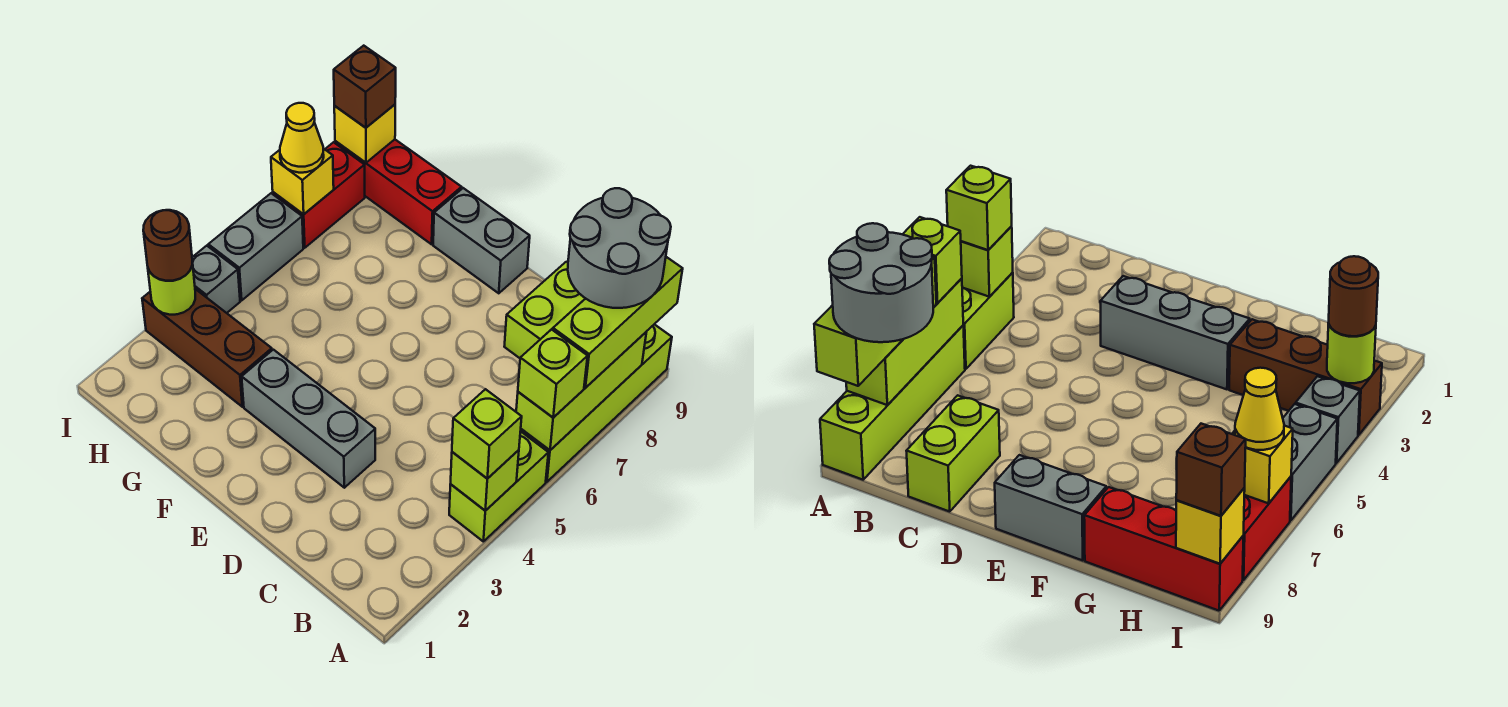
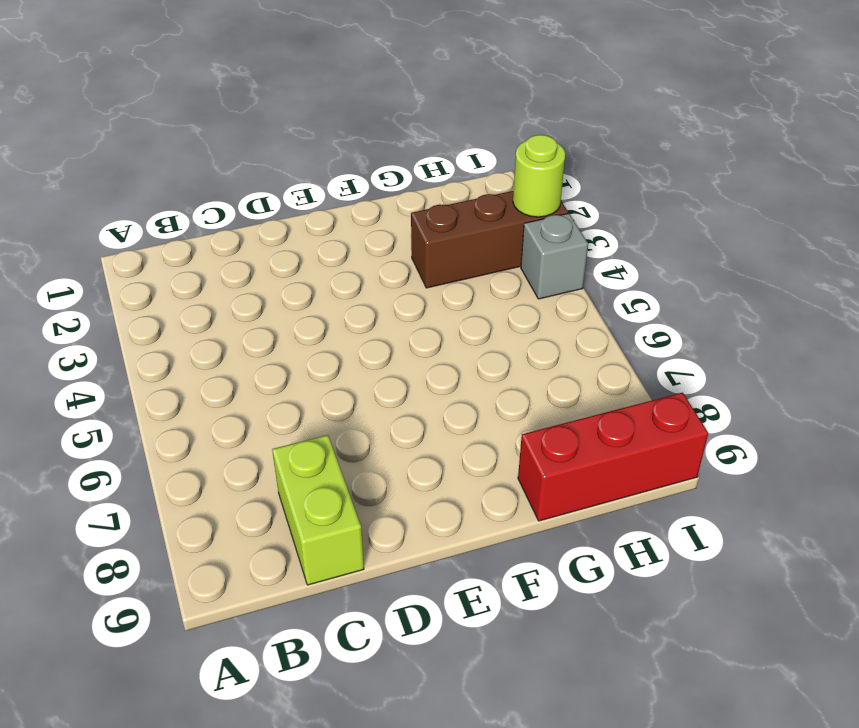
none -> lime brick A4:A5 level 1
none -> lime brick A6:A9 level 1
none -> grey brick D3:F3 level 1

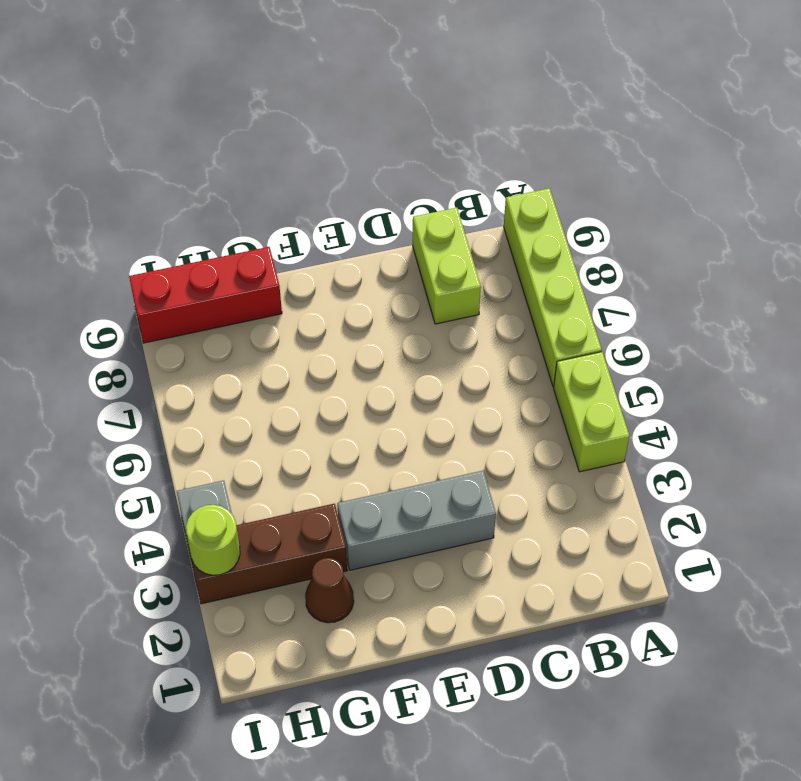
brown cone G2 level 1 -> none
none -> grey brick E9:F9 level 1
none -> grey brick I5:I6 level 1
none -> red brick I7:I8 level 1

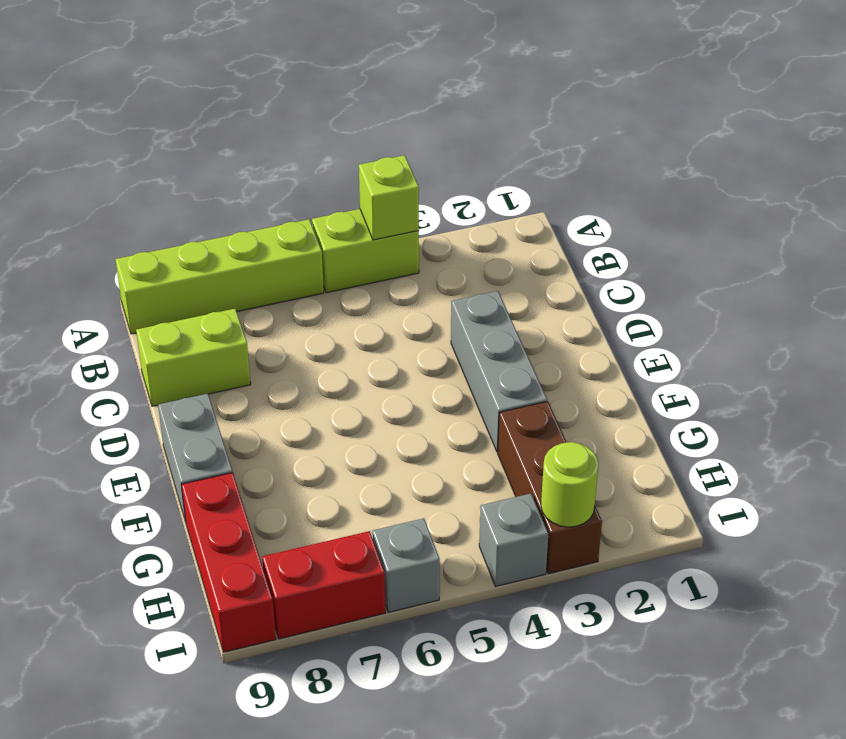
grey brick I6 level 1 -> grey brick I5:I6 level 1
none -> lime brick A6:A8 level 2
none -> yellow brick I7 level 2
none -> yellow brick I9 level 2

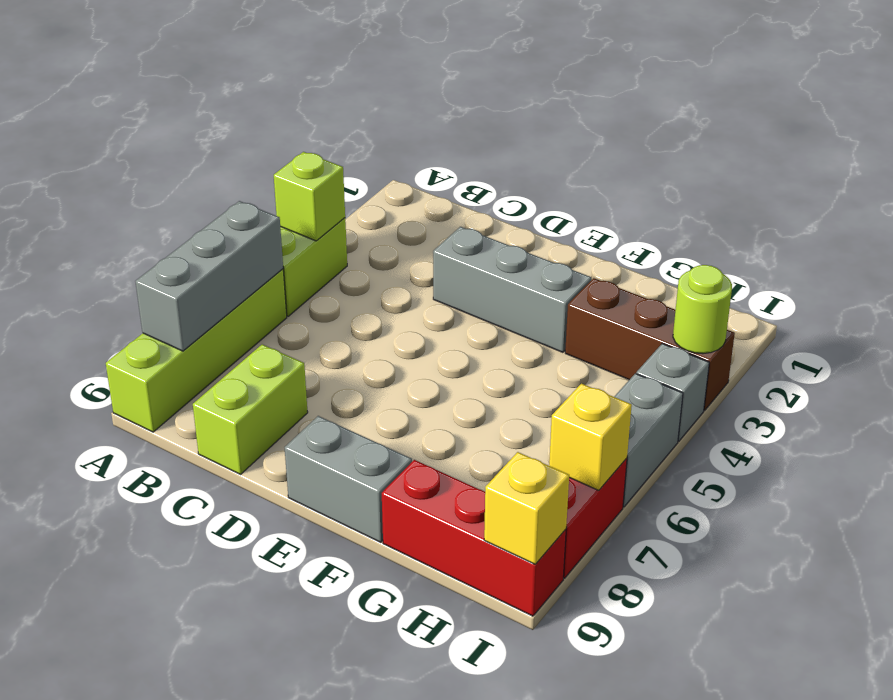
grey brick A6:A8 level 2 -> lime brick A6:A8 level 2
none -> lime brick A4 level 3
none -> lime brick A6 level 3
none -> lime brick A7:A9 level 3

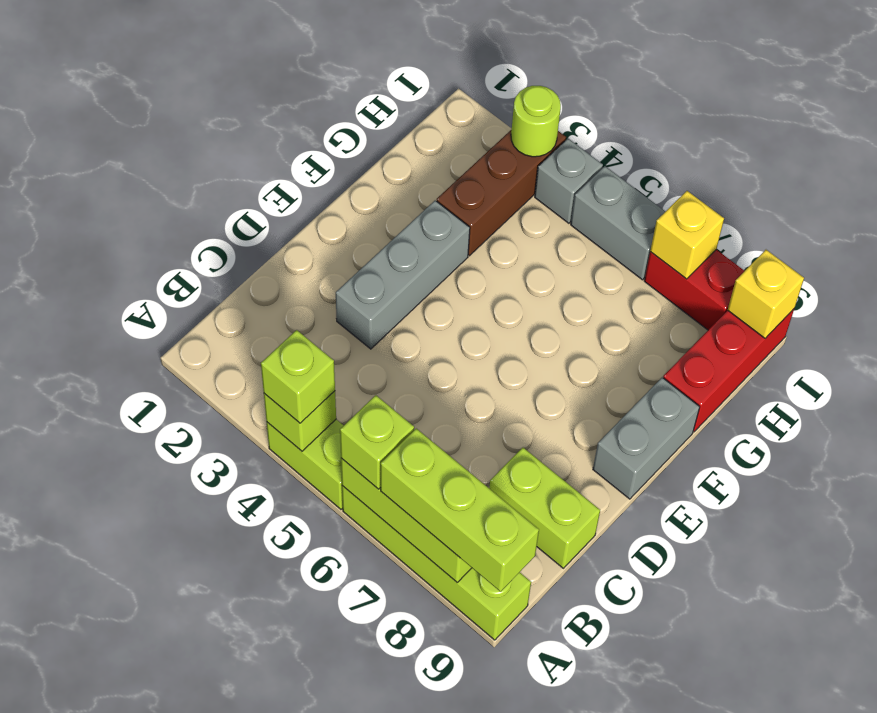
none -> brown round brick I3 level 3
none -> yellow cone I7 level 3
none -> brown brick I9 level 3

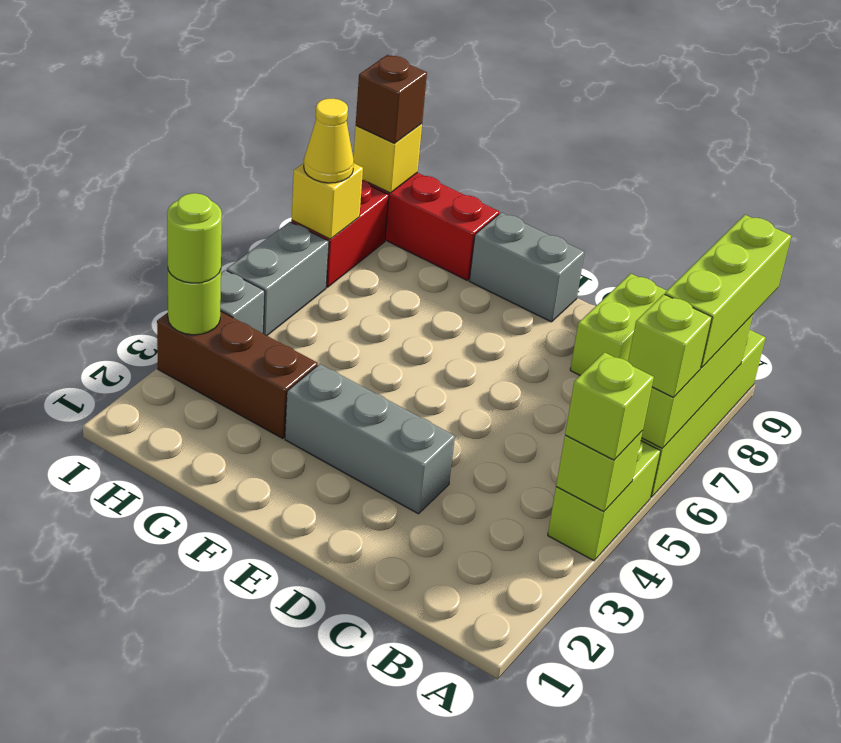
lime round brick I3 level 3 -> brown round brick I3 level 3
none -> grey round brick A8:B9 level 4

